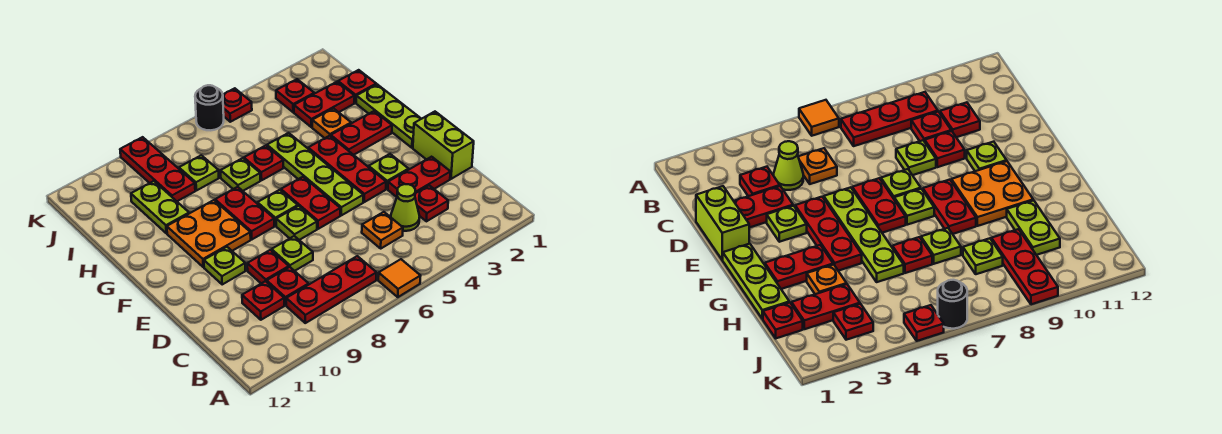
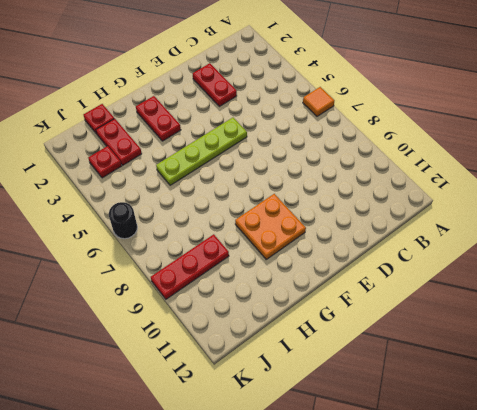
none -> red plate B7:B9 level 1
none -> red plate C3 level 1
none -> lime cone C4 level 1
none -> orange plate C5 level 1

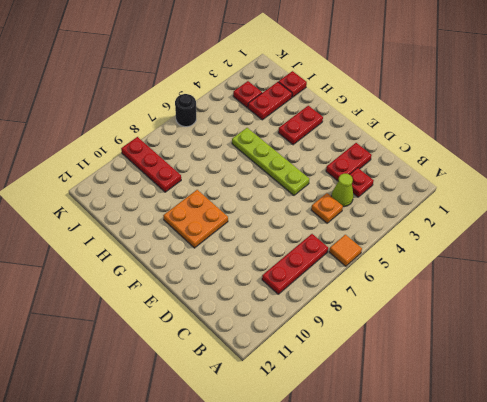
none -> red plate C9 level 1
none -> red plate C10 level 1
none -> lime brick D1:E1 level 1
none -> lime plate D8 level 1

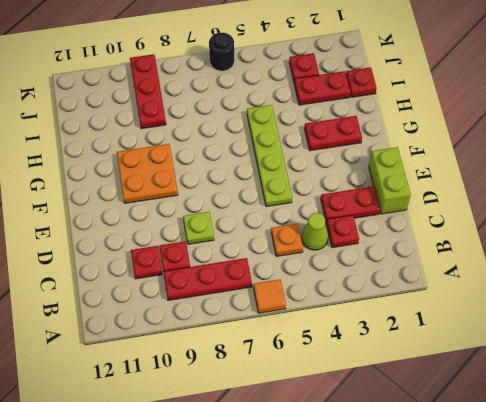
none -> red plate D9 level 1
none -> lime plate E3 level 1
none -> red plate E4:G4 level 1
none -> red plate E6:F6 level 1

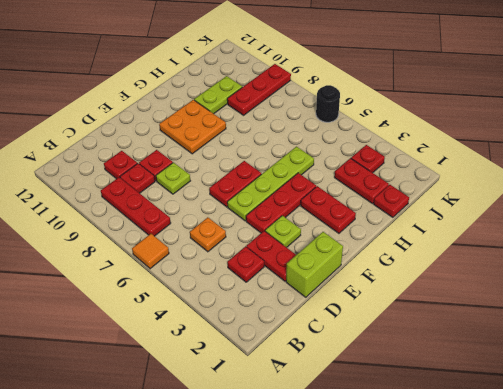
none -> lime cone C4 level 1
none -> lime plate E7 level 1
none -> lime plate E10 level 1
none -> lime plate F1:H1 level 1

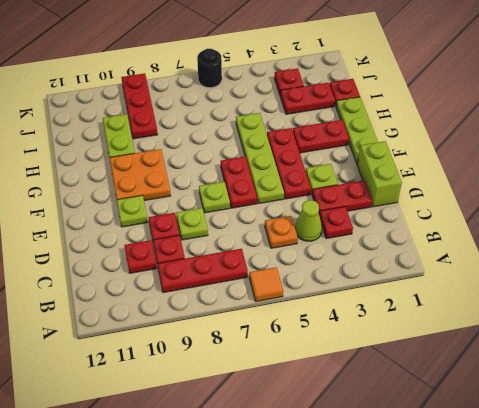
none -> lime plate F7 level 1
none -> red plate F8:G8 level 1
none -> orange plate H3 level 1
none -> red plate H6 level 1

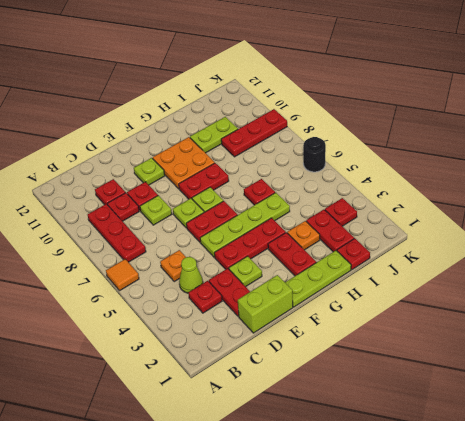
none -> lime plate H7 level 1
none -> lime plate I8 level 1
none -> red plate K5 level 1

